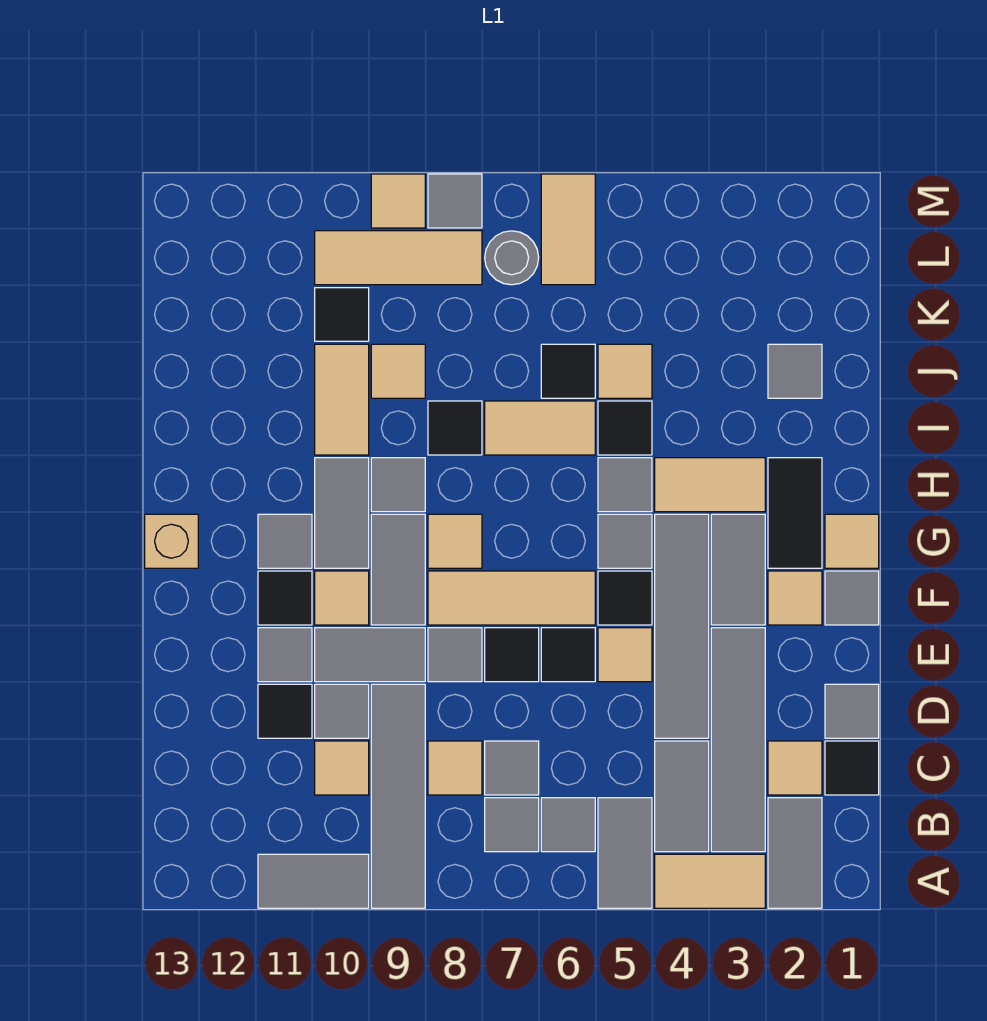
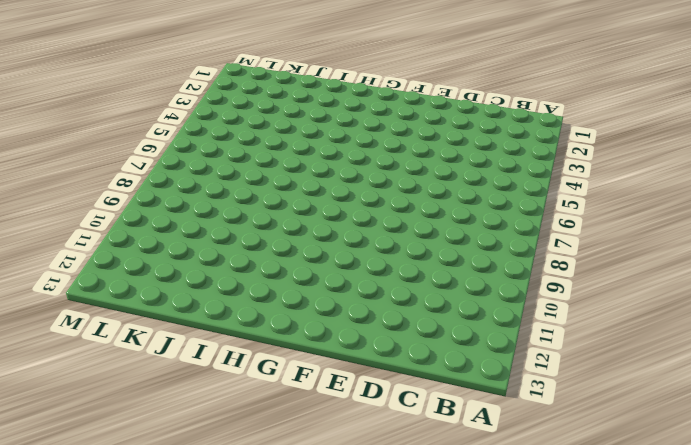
none -> grey tile A2:B2 level 1
none -> tan tile A3:A4 level 1
none -> grey tile A5:B5 level 1
none -> grey tile A9:D9 level 1

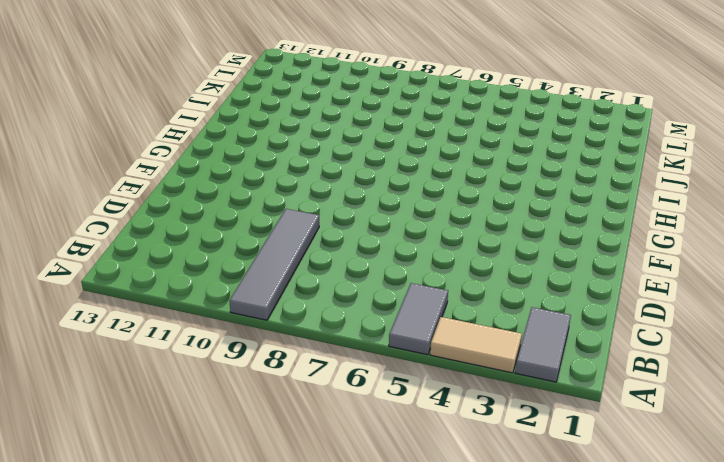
none -> grey tile A10:A11 level 1
none -> grey tile B3:E3 level 1
none -> grey tile B4:C4 level 1
none -> grey tile B6 level 1

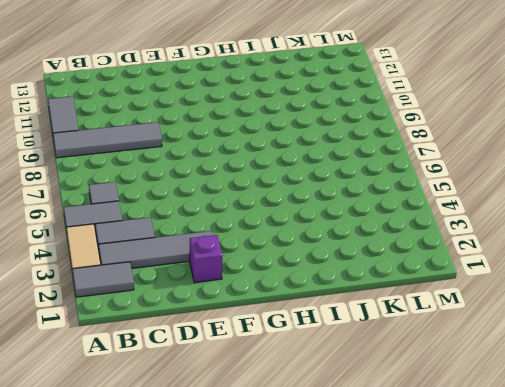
purple brick E2 level 1 -> none
none -> grey tile B7 level 1
none -> black tile C1 level 1
none -> tan tile C2 level 1
none -> grey tile C7 level 1

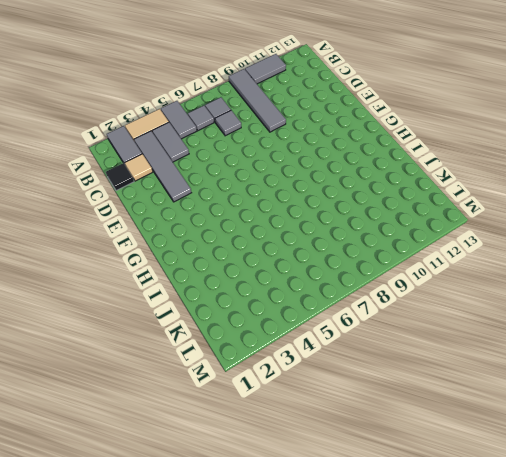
none -> tan tile C8 level 1
none -> tan tile C10 level 1
none -> grey tile D1 level 1
none -> grey tile D4:G4 level 1

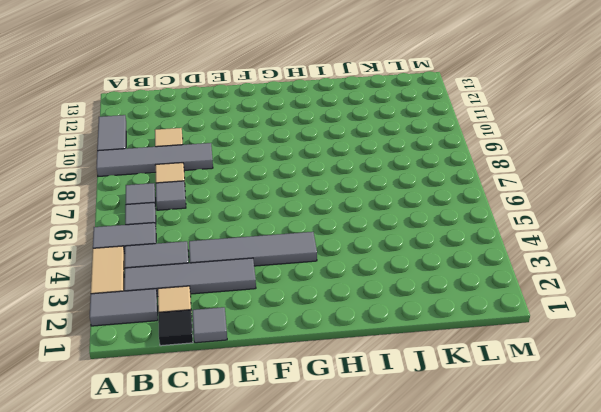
none -> grey tile D10 level 1
none -> black tile D11 level 1
none -> tan tile E5 level 1
none -> black tile E6 level 1

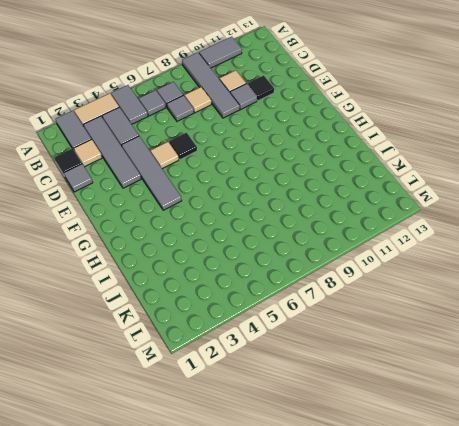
none -> black tile E7 level 1
none -> grey tile E8 level 1
none -> grey tile E9:E10 level 1
none -> grey tile E11 level 1

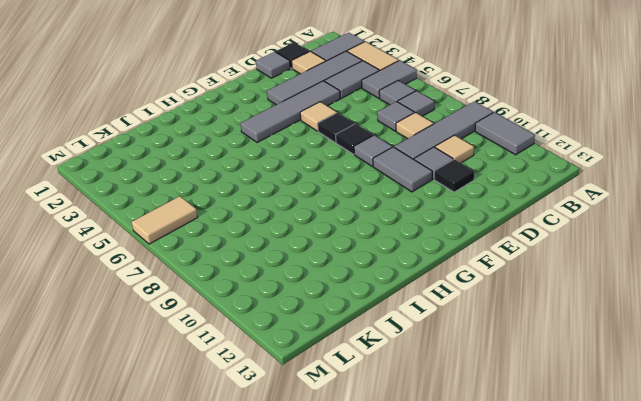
none -> grey tile E11 level 1
none -> grey tile F1 level 1
none -> tan tile F2 level 1
none -> grey tile F3:G3 level 1

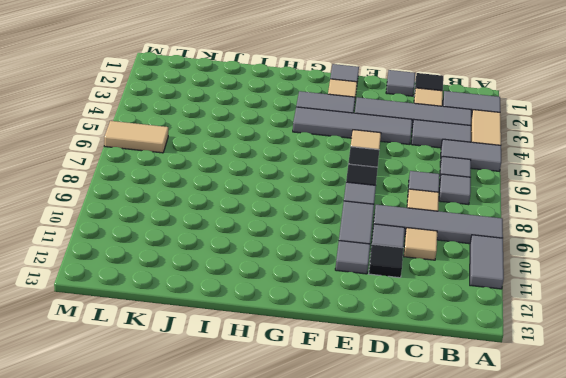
none -> black tile F5 level 1
none -> tan tile F6:F8 level 1
none -> grey tile F9:G9 level 1
none -> tan tile F10 level 1

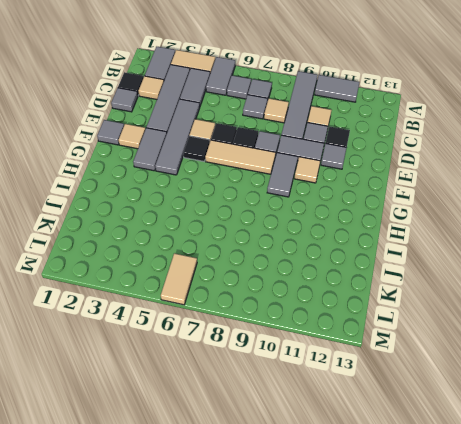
none -> black tile F11 level 1
none -> tan tile G1 level 1
none -> black tile G2:H2 level 1
none -> grey tile G5 level 1

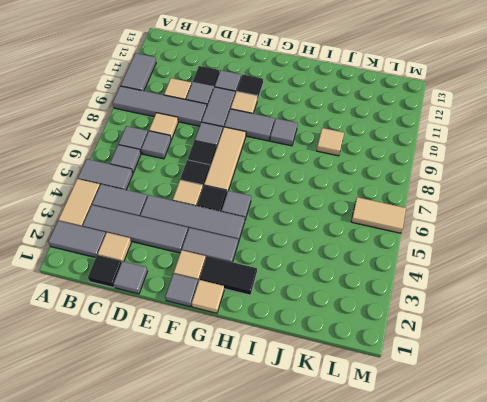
none -> tan tile G8 level 1
none -> grey tile G10:H10 level 1
none -> grey tile G11 level 1
none -> tan brick G13 level 1

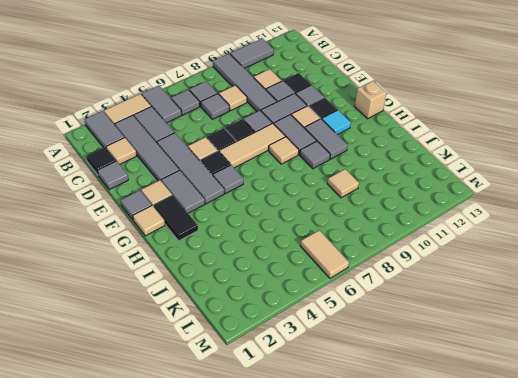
cyan tile G11 level 1 -> grey tile G11 level 1
none -> tan tile H3:H4 level 1
none -> grey tile H5 level 1
none -> black tile I5 level 1
none -> tan tile I6:I7 level 1

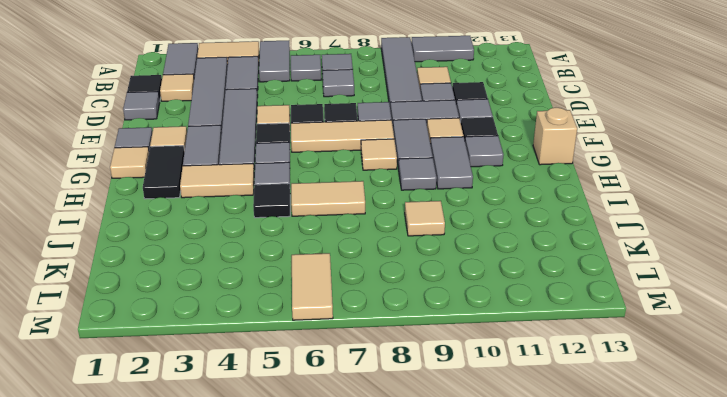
none -> tan tile C8 level 1
none -> black tile I8 level 1
none -> tan tile I10:J10 level 1
none -> grey tile J2 level 1

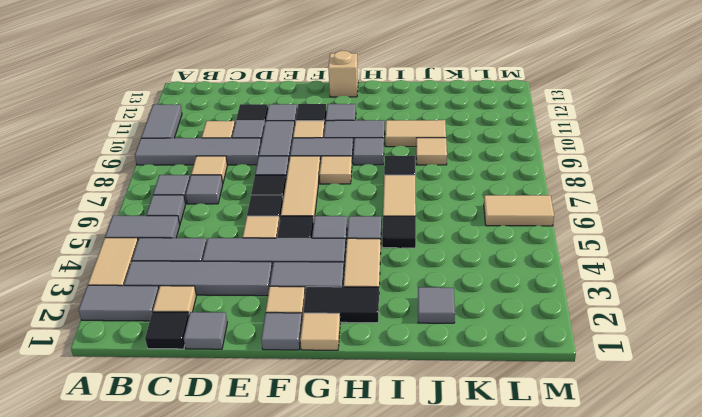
none -> tan tile J5 level 1
none -> black tile J6 level 1
none -> black tile K10 level 1
none -> grey round brick L7 level 1

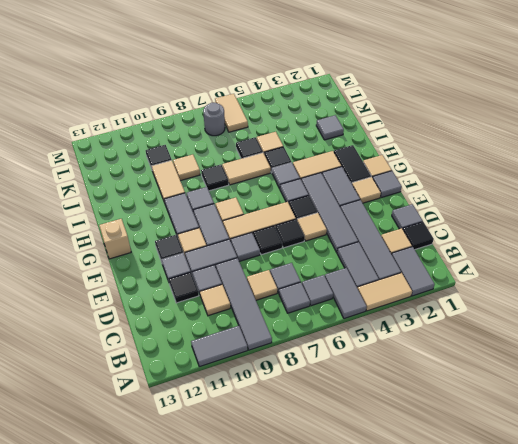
none -> grey tile G11 level 1
none -> tan tile L8:L10 level 1
none -> grey tile M8 level 1
none -> tan tile M9 level 1

